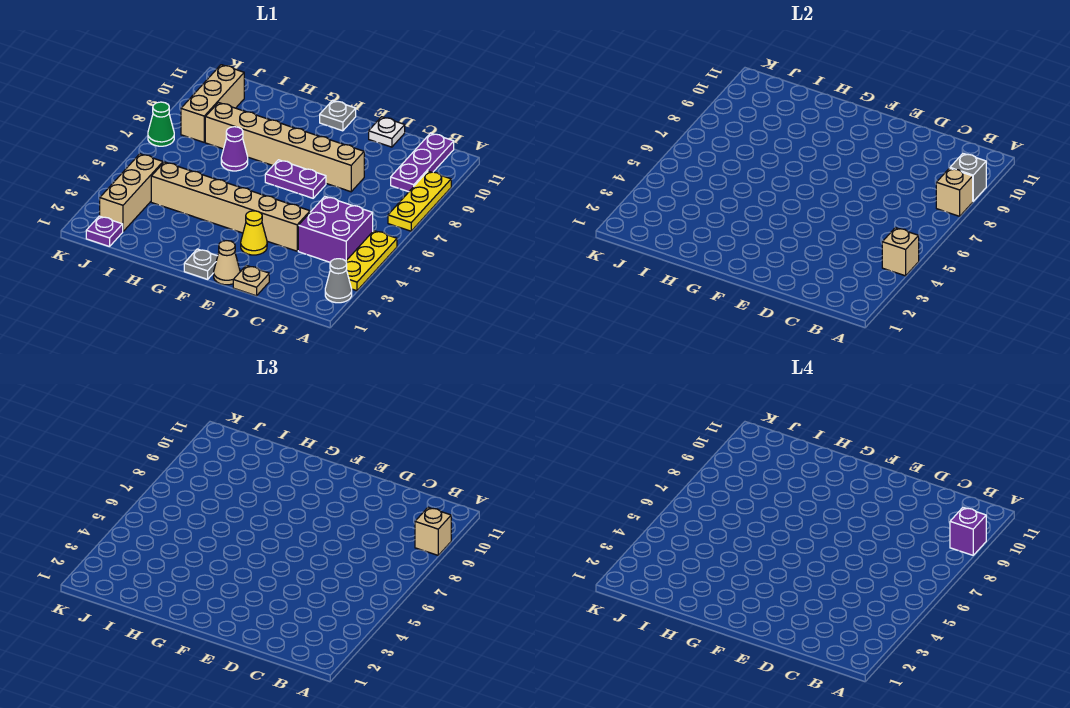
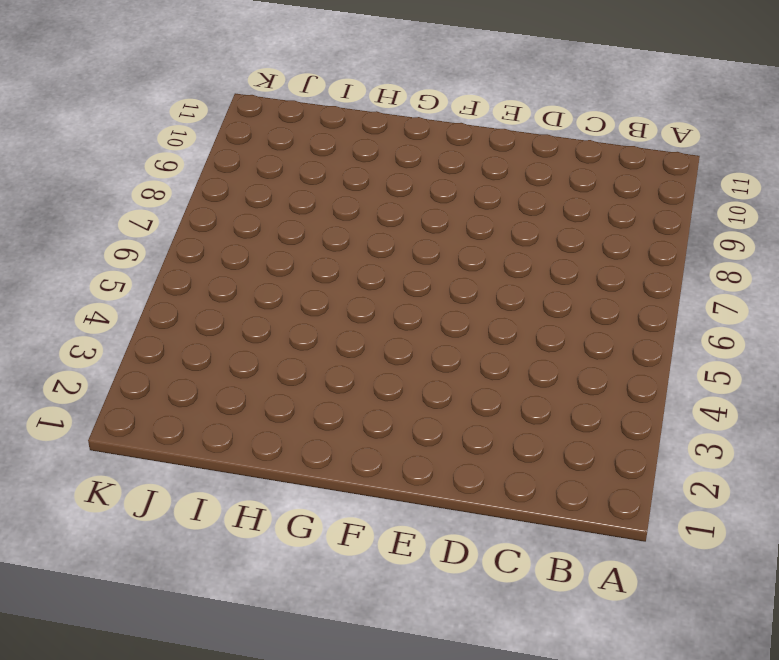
none -> grey cone A2 level 1
none -> yellow plate A3:A5 level 1
none -> yellow plate A7:A9 level 1

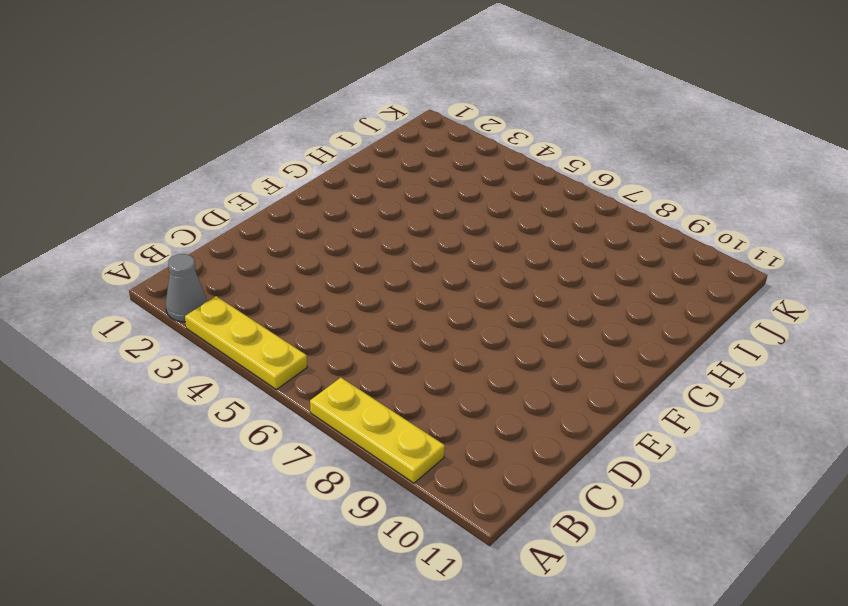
none -> purple brick B4:C5 level 1
none -> purple plate B9:B11 level 1
none -> tan plate D1 level 1

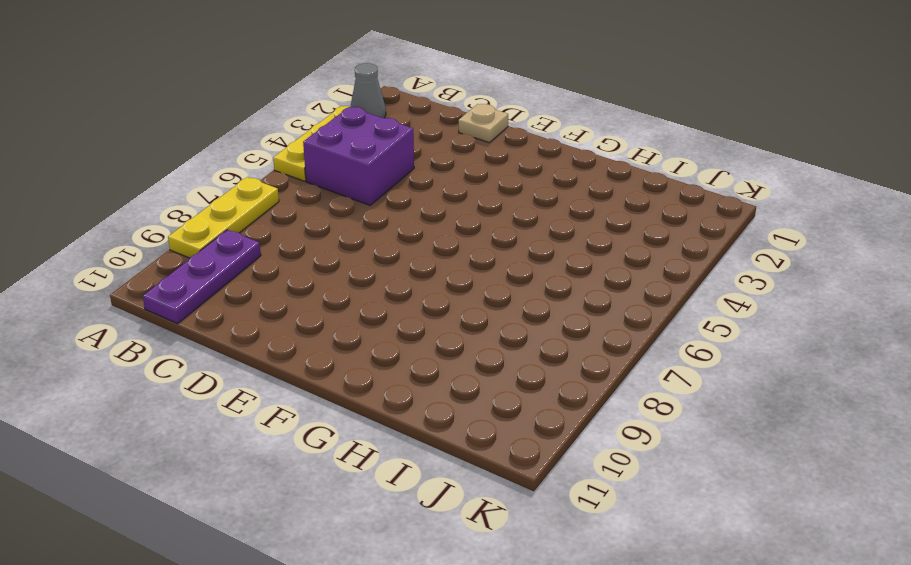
none -> tan brick D4:I4 level 1
none -> tan brick D8:I8 level 1
none -> white plate D11 level 1

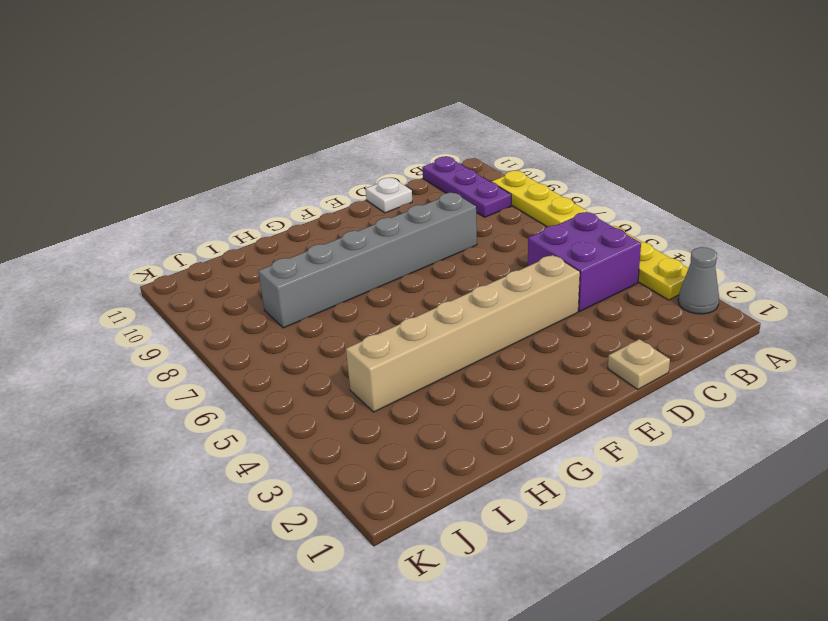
grey brick D8:I8 level 1 -> tan brick D8:I8 level 1
none -> tan cone E1 level 1
none -> yellow cone E3 level 1
none -> purple plate E7:F7 level 1

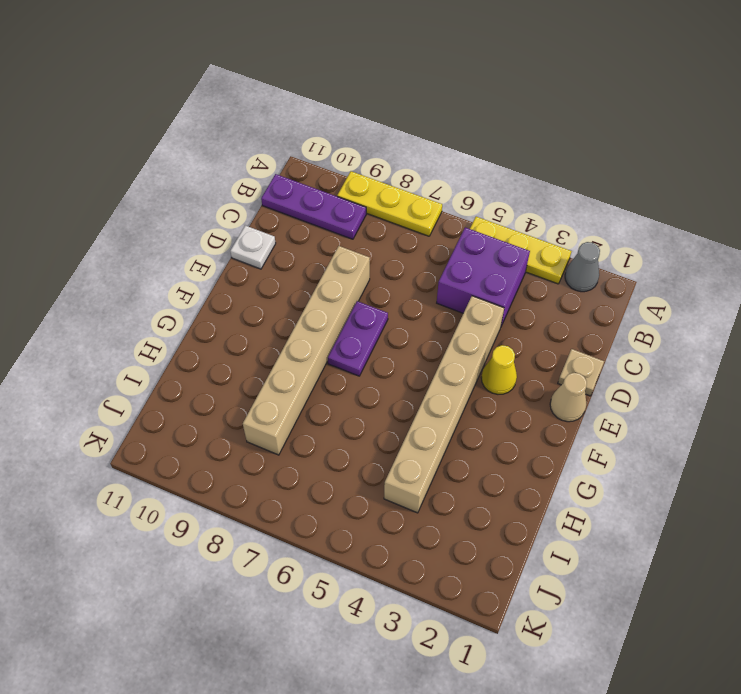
none -> grey plate F1 level 1
none -> grey plate F11 level 1
none -> purple cone H7 level 1

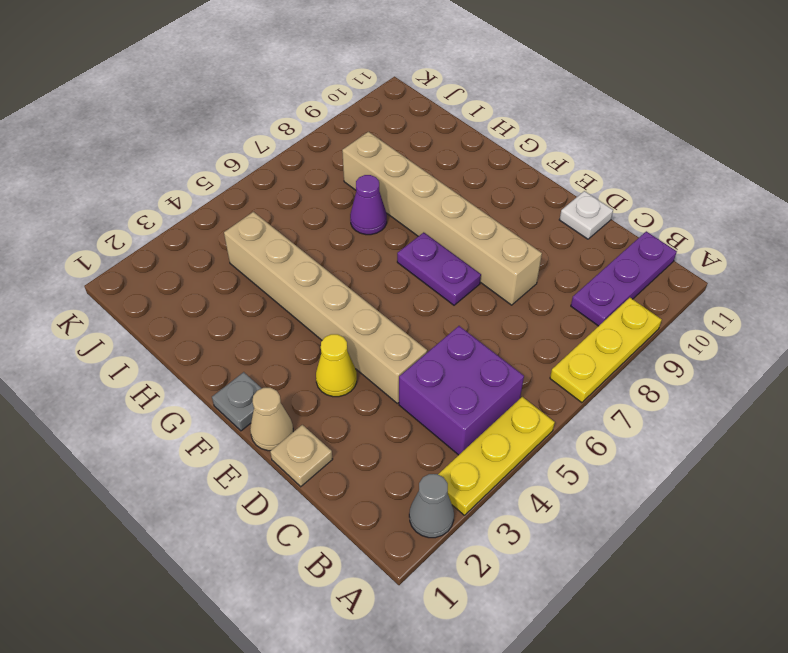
none -> grey plate F11 level 1
none -> purple plate J1 level 1
none -> tan brick J2:J4 level 1

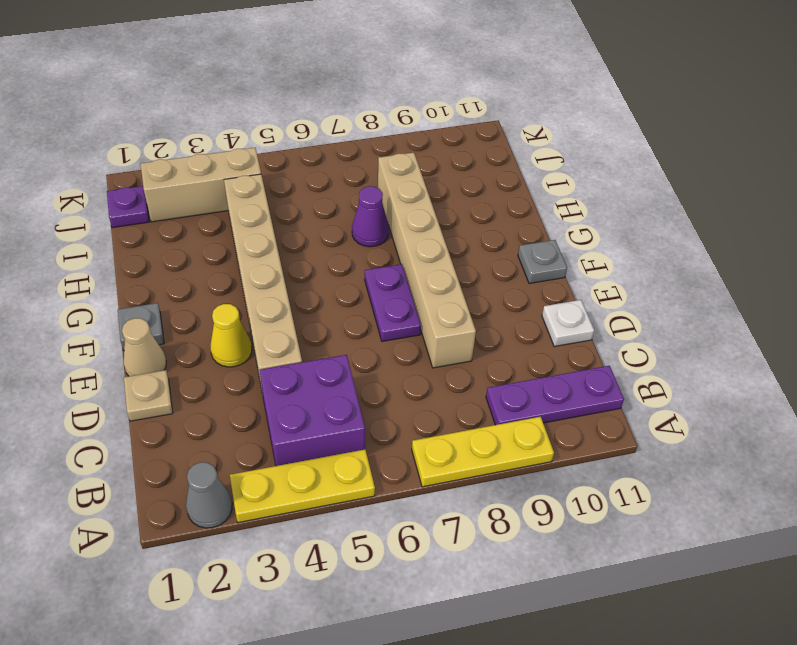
none -> tan brick J8:J10 level 1
none -> green cone K7 level 1
none -> tan brick A4 level 2

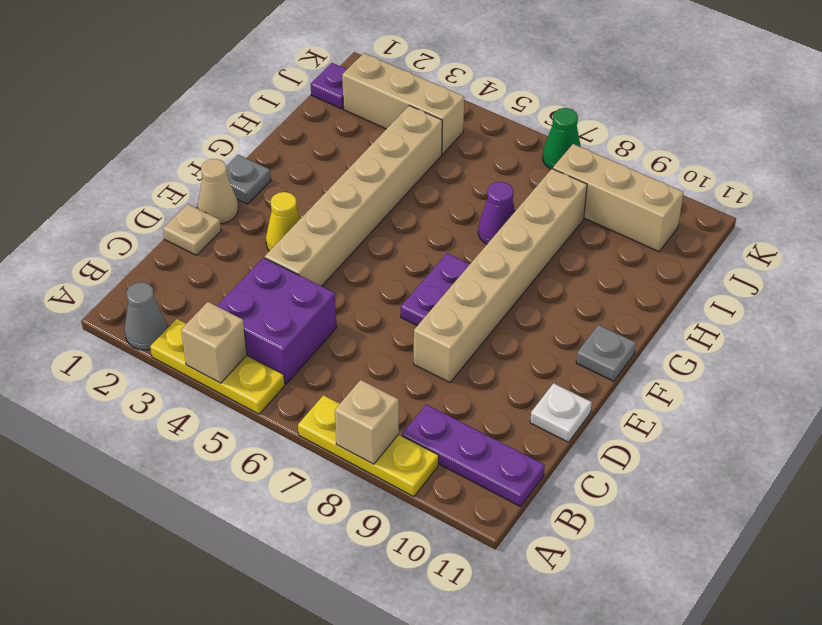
none -> grey brick A9 level 2
none -> tan brick A9 level 3
none -> purple brick A9 level 4

